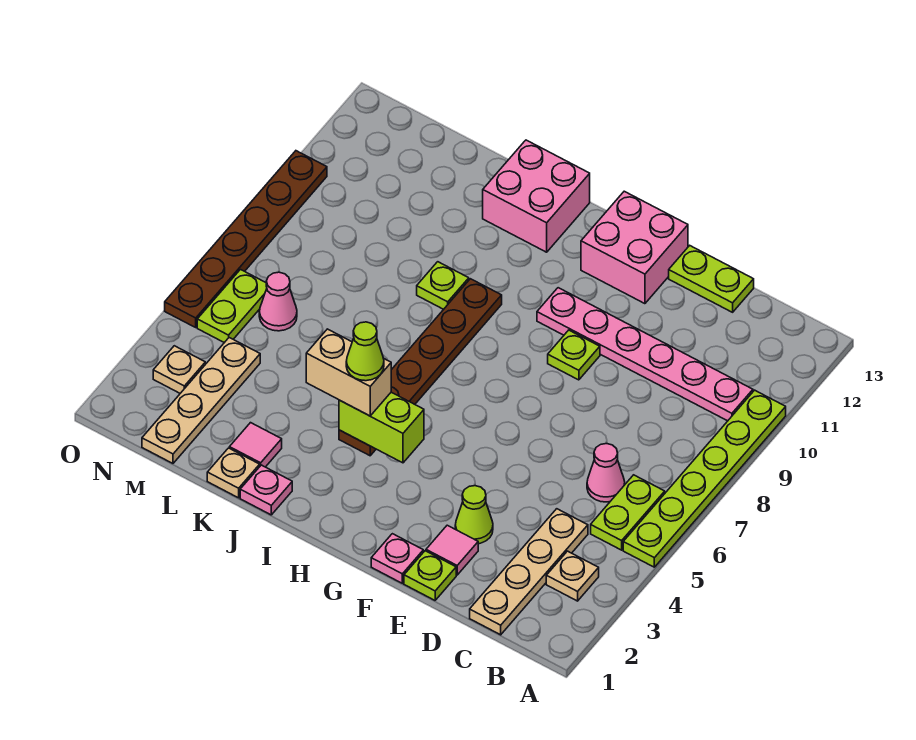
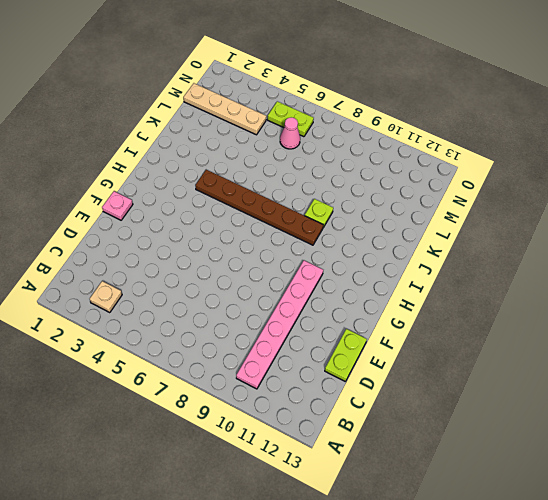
none -> lime plate A5:A10 level 1
none -> lime plate B5:B6 level 1
none -> tan plate C1:C4 level 1

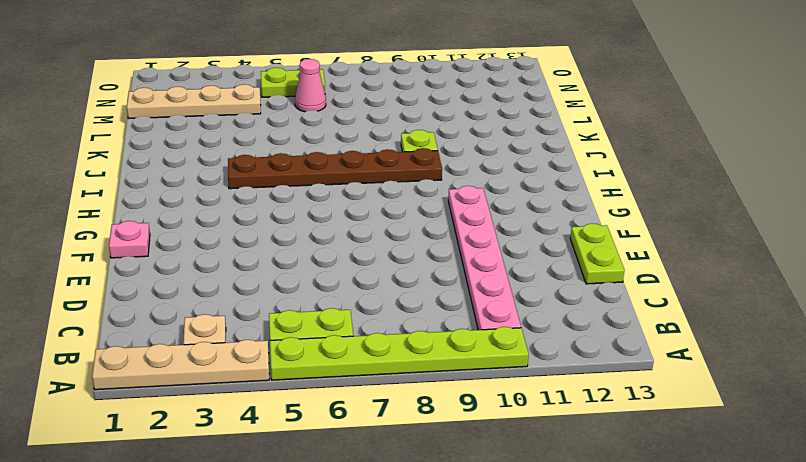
tan plate A1:A4 level 1 -> tan plate C1:C4 level 1
none -> pink cone C6 level 1
none -> lime plate E1 level 1
none -> pink tile E2 level 1

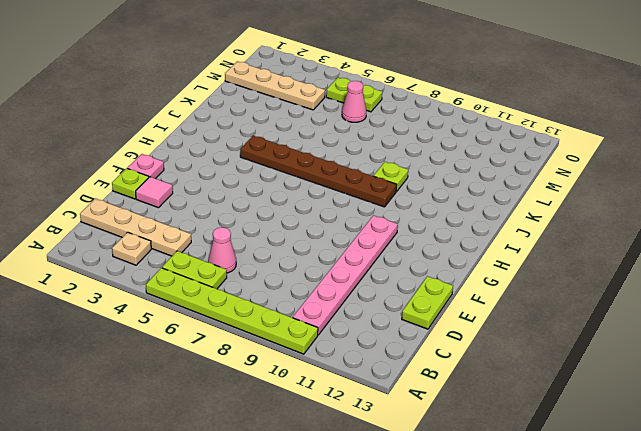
none -> lime cone E3 level 1
none -> lime plate F9 level 1
none -> pink brick F12:G13 level 1

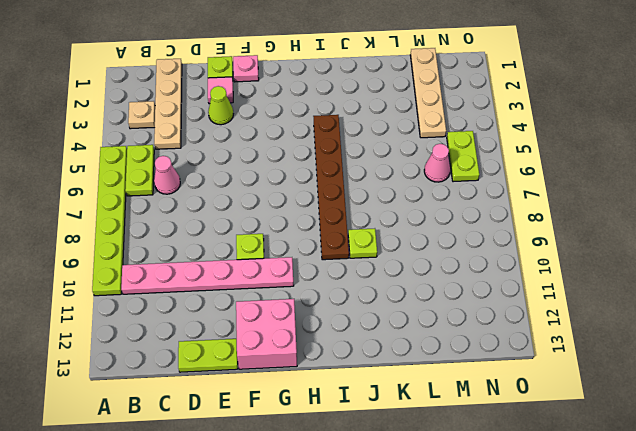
none -> pink brick I12:J13 level 1
none -> pink plate J1 level 1
none -> tan plate K1 level 1

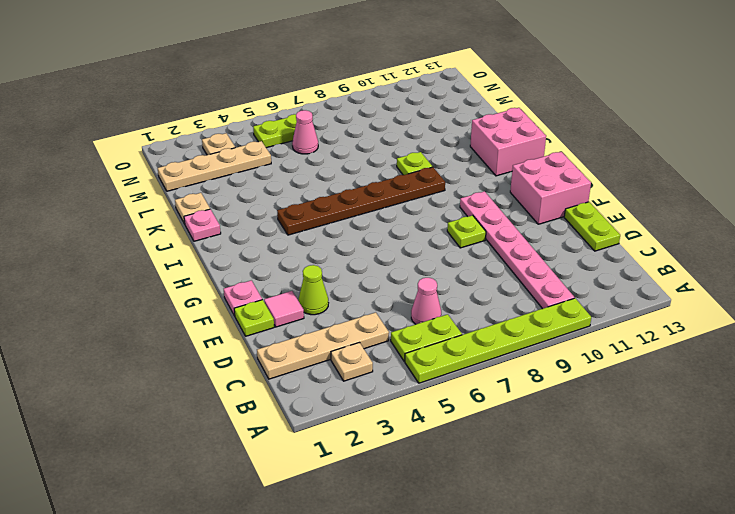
none -> pink tile K2 level 1
none -> brown plate O5:O10 level 1
none -> lime brick H4:I4 level 2

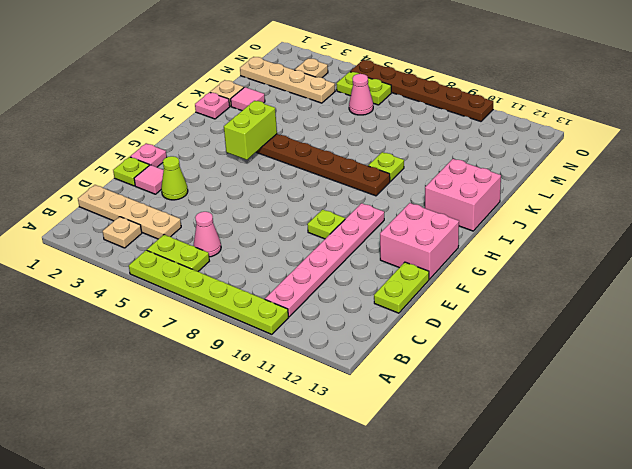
none -> tan brick I4:J4 level 3
none -> lime cone I4 level 4

